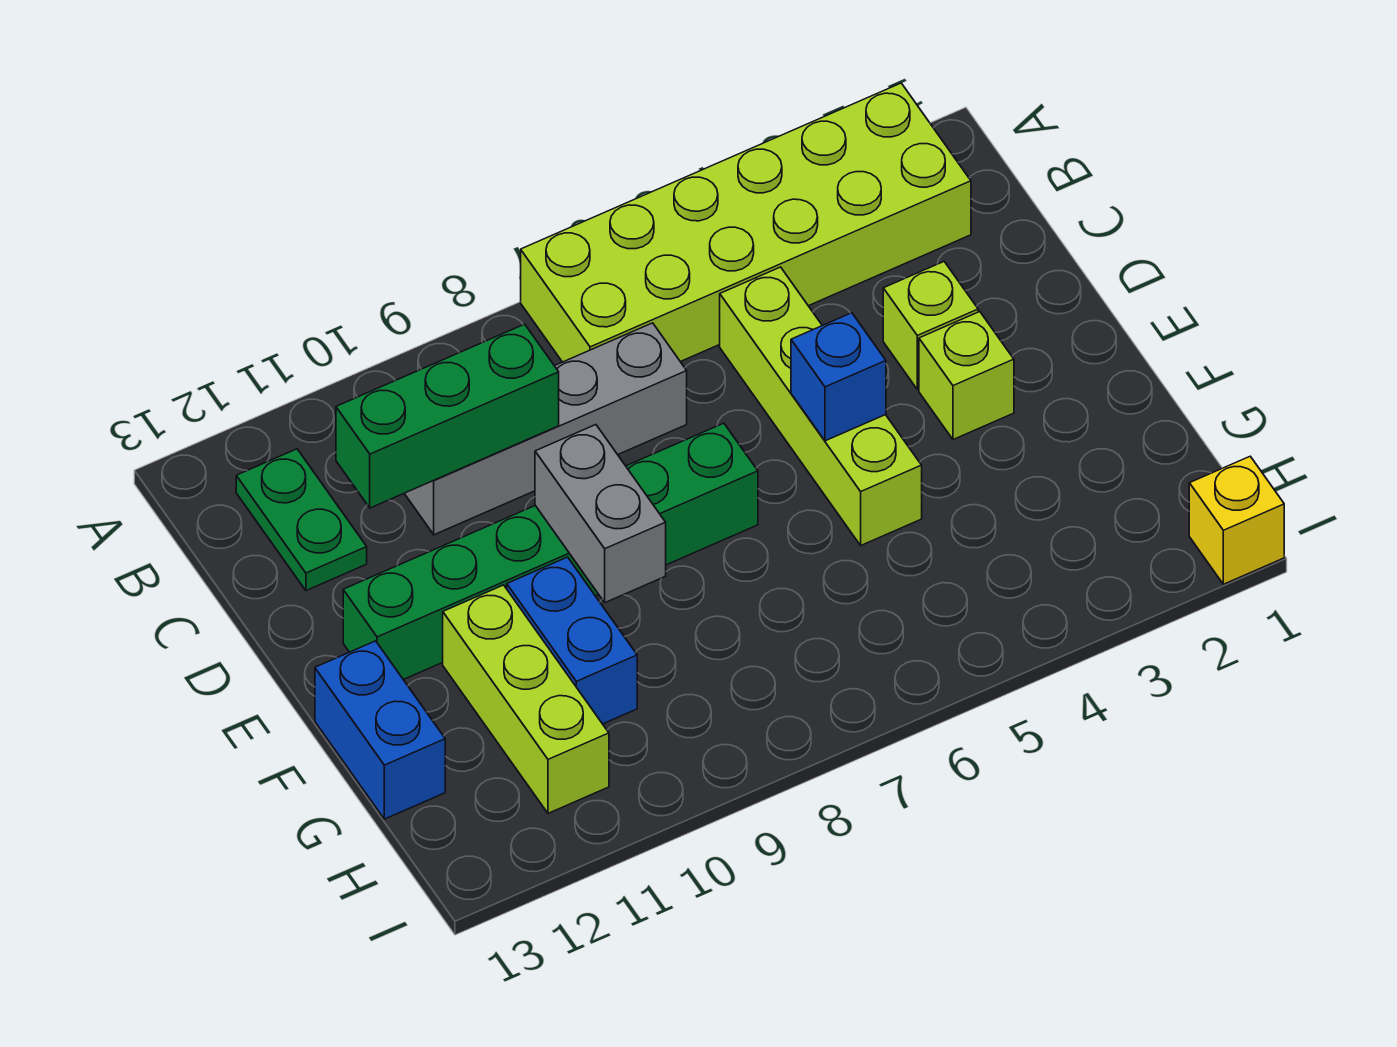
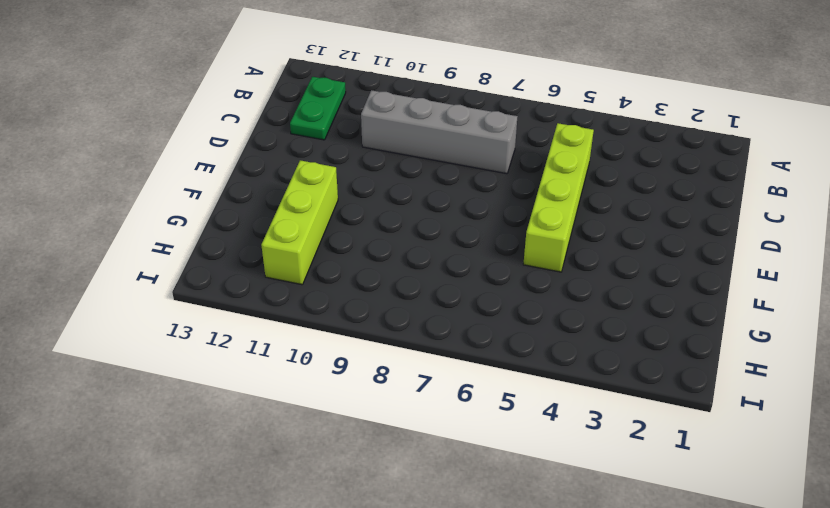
none -> lime brick A2:B7 level 1
none -> lime brick D3 level 1
none -> lime brick E3 level 1

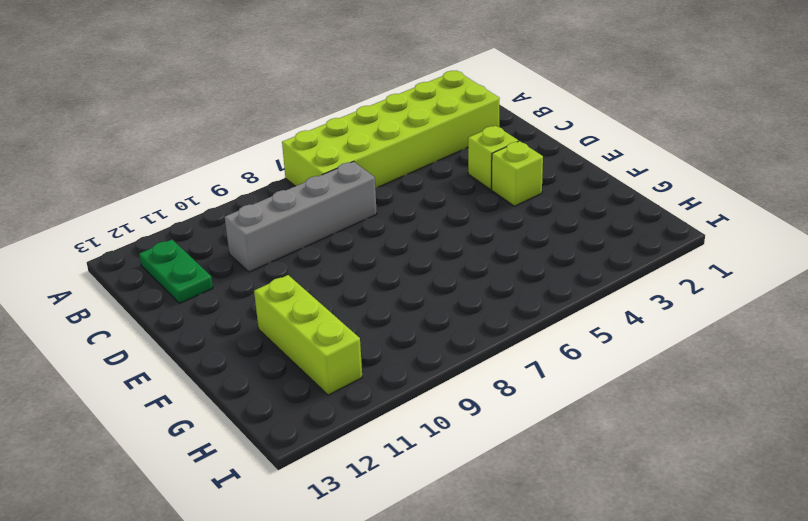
none -> lime brick C5:F5 level 1
none -> green brick E7:E12 level 1
none -> blue brick F10:G10 level 1

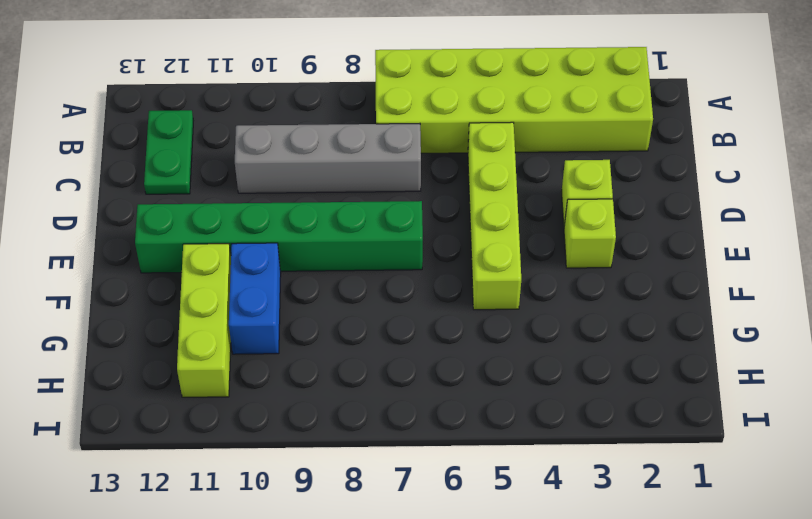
none -> blue brick F13:G13 level 1
none -> yellow brick I1 level 1
none -> green brick C9:C11 level 2

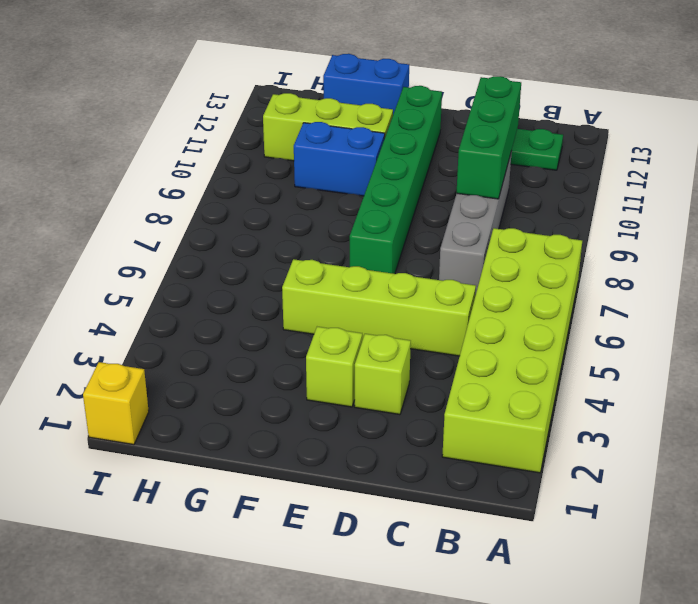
none -> blue brick E5 level 2
none -> grey brick E9:F9 level 2

